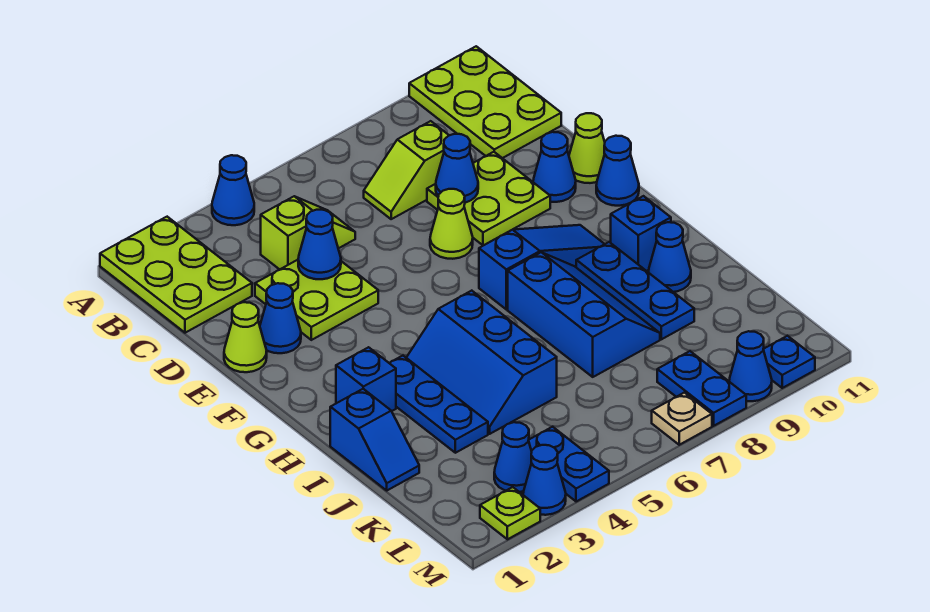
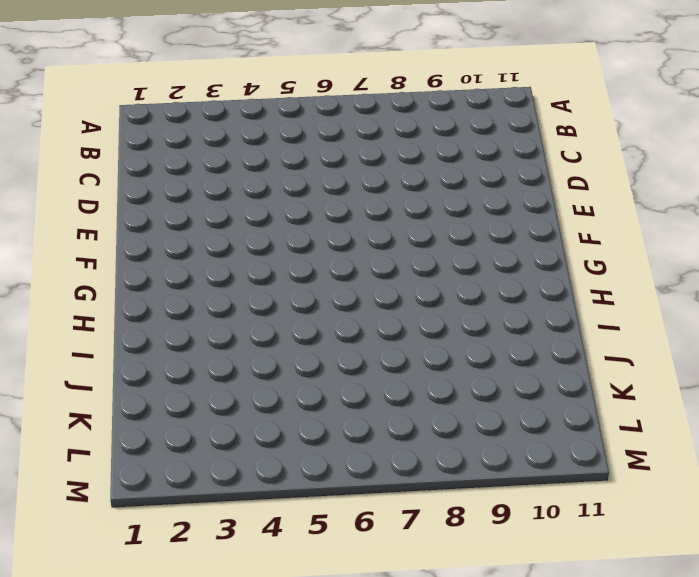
none -> lime plate A1:C2 level 1
none -> blue cone A4 level 1
none -> lime plate A10:C11 level 1
none -> lime slope C4:C5 level 1 top 4

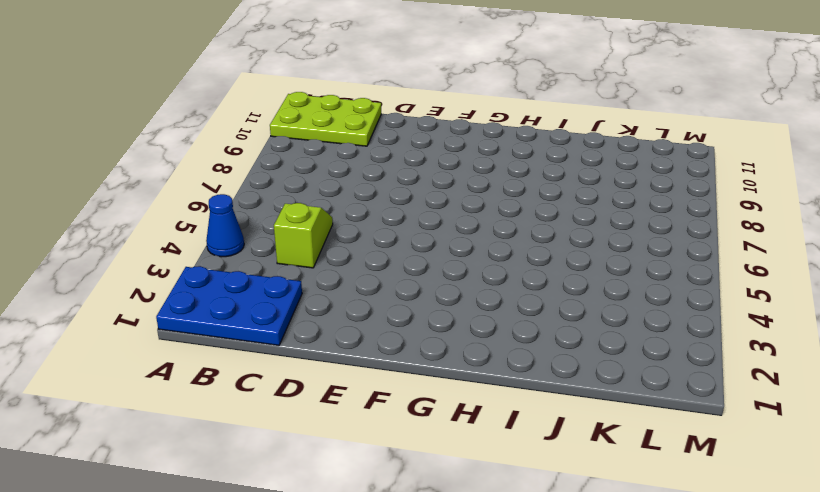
blue plate A1:C2 level 1 -> lime plate A1:C2 level 1
none -> lime slope C7:C8 level 1 top 8
none -> lime plate D3:E4 level 1
none -> lime plate D8:E9 level 1
none -> lime cone E1 level 1

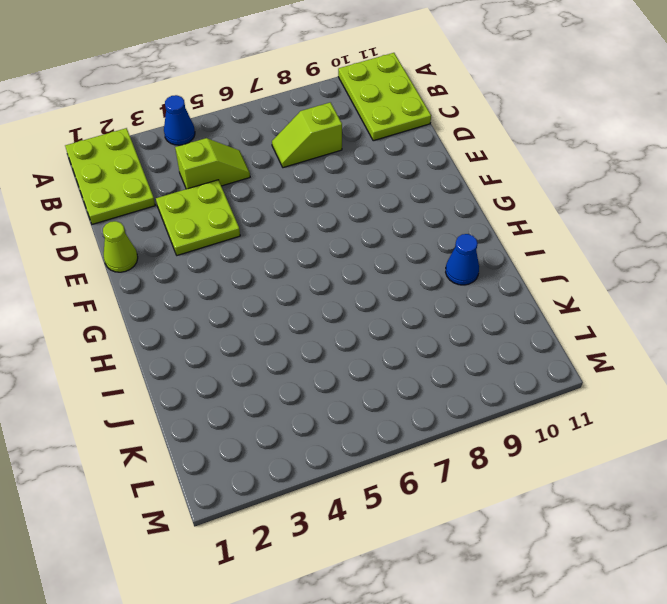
none -> lime plate D8:E9 level 1
none -> blue cone E2 level 1
none -> lime cone E7 level 1
none -> blue cone E10 level 1

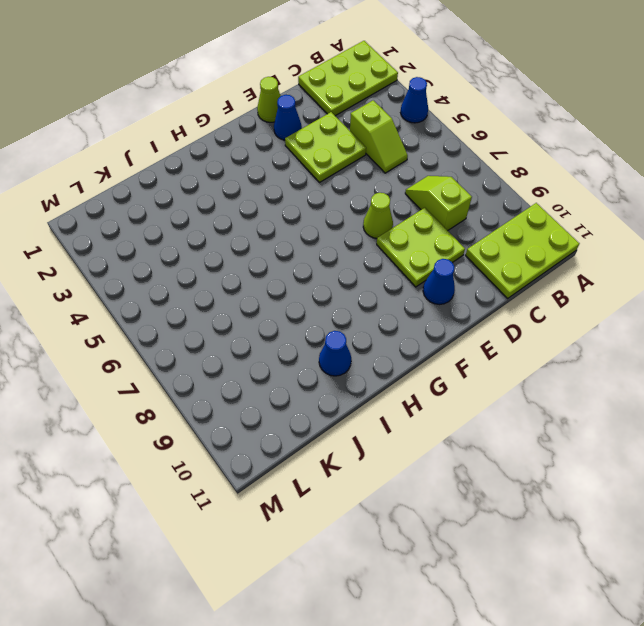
none -> lime cone E11 level 1
none -> blue cone F11 level 1
none -> blue slope G7:G9 level 1 top 7
none -> blue brick H2 level 1

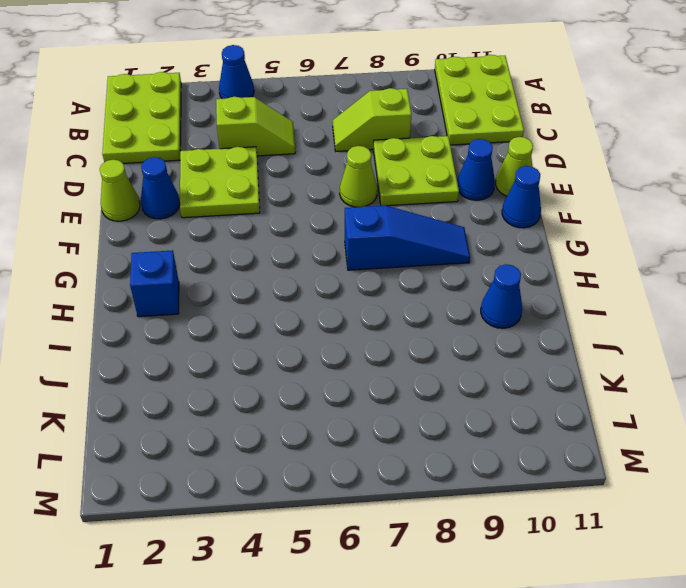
none -> blue plate H3:J3 level 1
none -> blue slope H4:J5 level 1 top 5
none -> blue slope H7:J8 level 1 top 7
none -> blue plate H9:J9 level 1

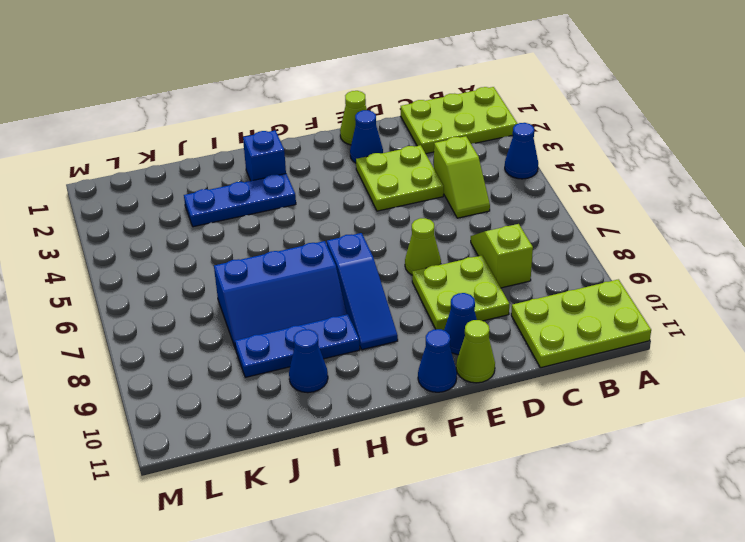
none -> blue slope H4:J5 level 1 top 5
none -> blue brick H10 level 1
none -> blue slope I1:J1 level 1 top I
none -> blue cone L3 level 1

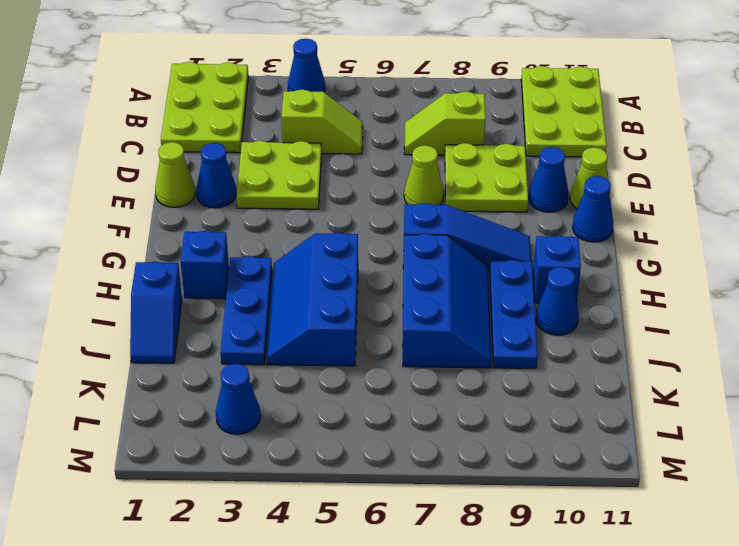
none -> blue plate L4:M4 level 1
none -> blue plate L8:M8 level 1
none -> lime plate M2 level 1
none -> blue cone M3 level 1

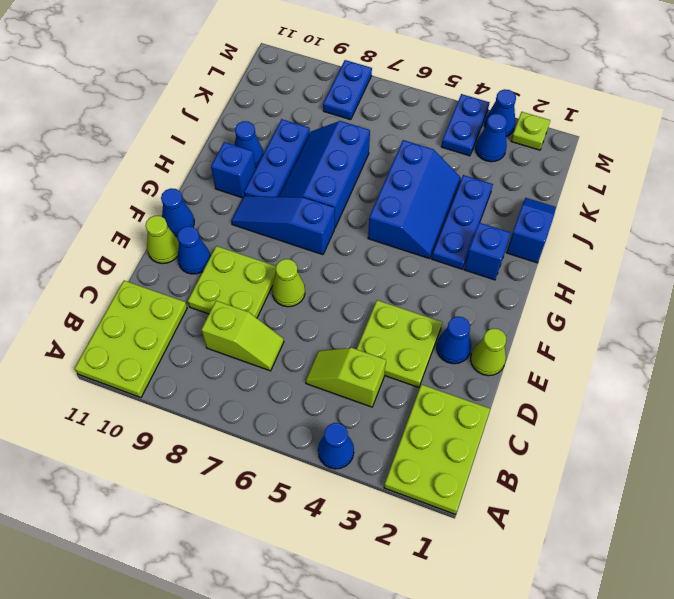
none -> tan plate M7 level 1
none -> blue cone M9 level 1
none -> blue plate M10 level 1
none -> blue cone D4 level 2

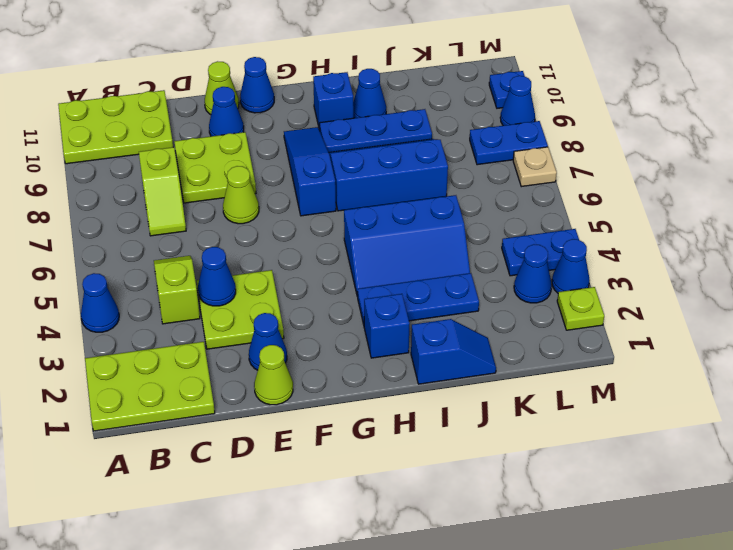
none -> blue cone D8 level 2

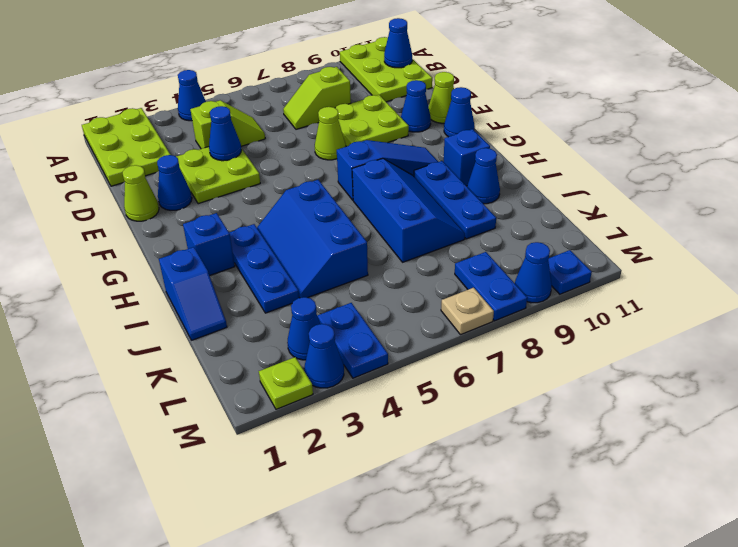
blue cone B11 level 2 -> blue cone D8 level 2

